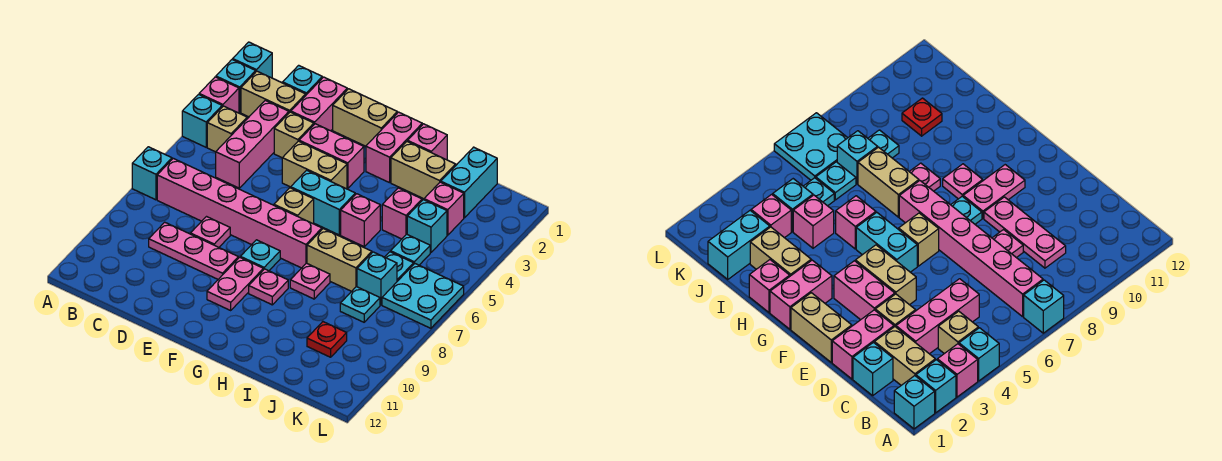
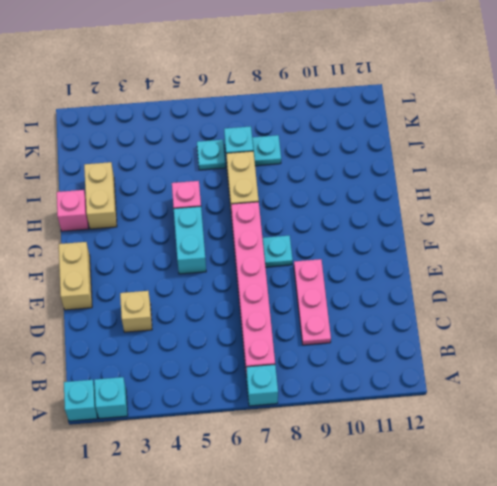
none -> pink brick A3 level 1
none -> cyan brick A4 level 1
none -> tan brick B2:C2 level 1
none -> tan brick B4 level 1

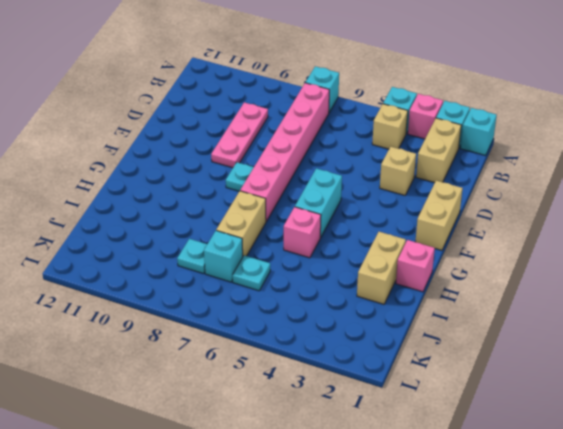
none -> cyan brick C1 level 1
none -> pink brick C3:C5 level 1
none -> pink brick D1:D2 level 1
none -> pink plate D8 level 1

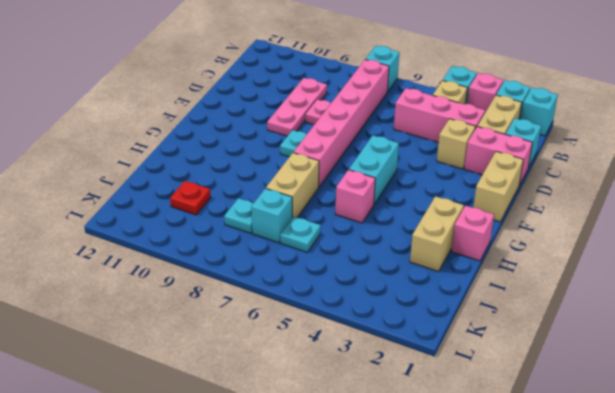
none -> pink brick E3:F3 level 1
none -> tan brick E4:F4 level 1
none -> tan brick F6 level 1
none -> pink plate F9:F10 level 1

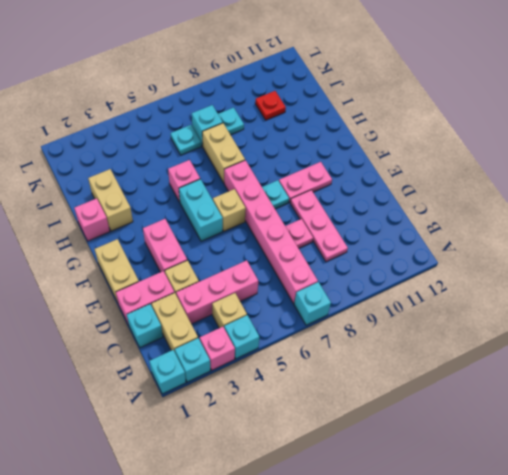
none -> tan brick E4:F4 level 1
none -> pink brick G1:G2 level 1
none -> pink plate G9 level 1
none -> pink plate H8 level 1

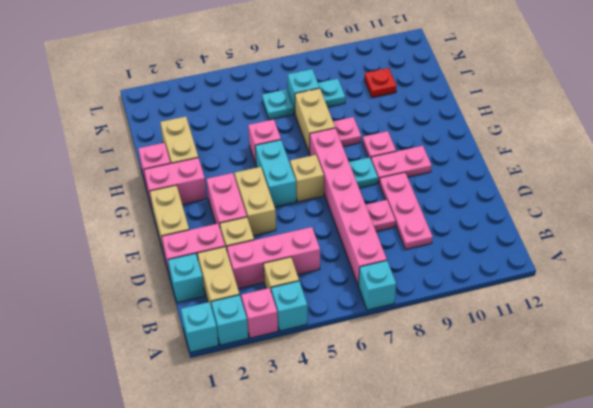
none -> pink brick I4 level 1
none -> cyan brick J1:J2 level 1
none -> pink brick J3 level 1
none -> cyan brick J4 level 1

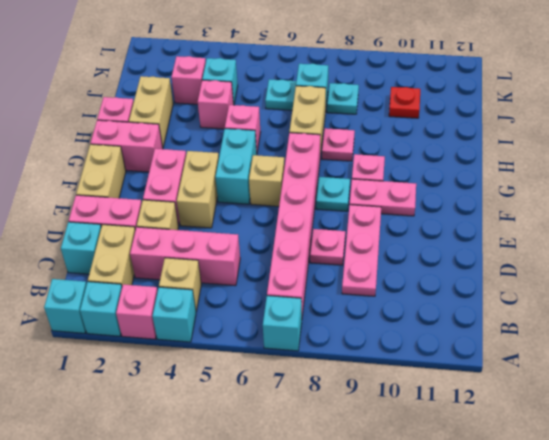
none -> cyan brick J1:J2 level 1
none -> cyan plate J5 level 1
none -> cyan plate K6:L7 level 1

